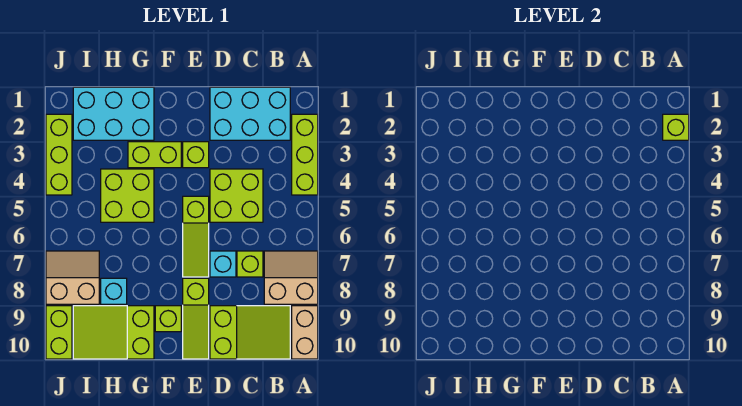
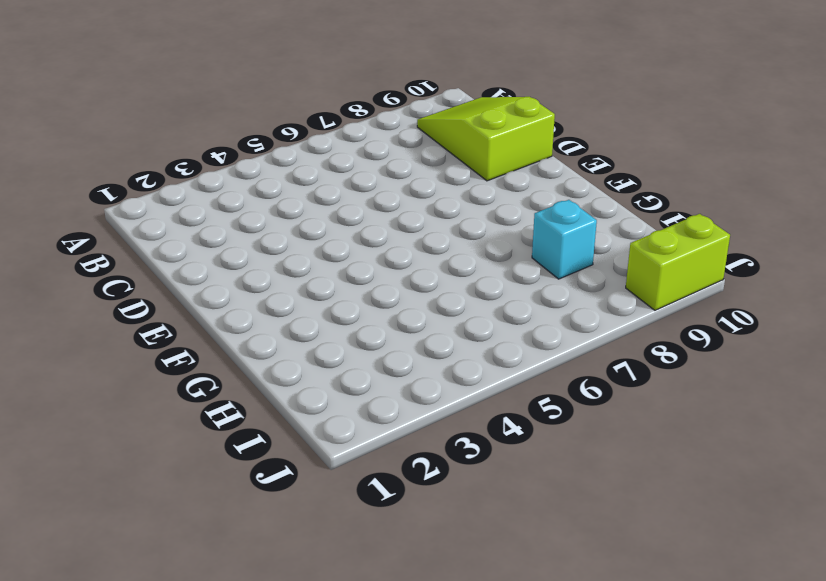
none -> lime brick A2:A4 level 1
none -> tan slope A7:B8 level 1 top 8
none -> tan brick A9:A10 level 1

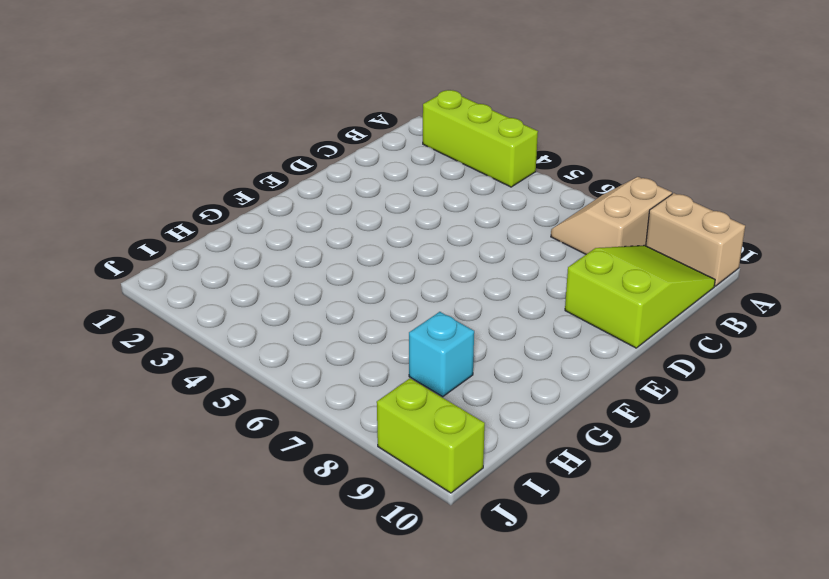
none -> cyan brick B1:D2 level 1
none -> lime brick C4:D5 level 1
none -> lime brick C7 level 1

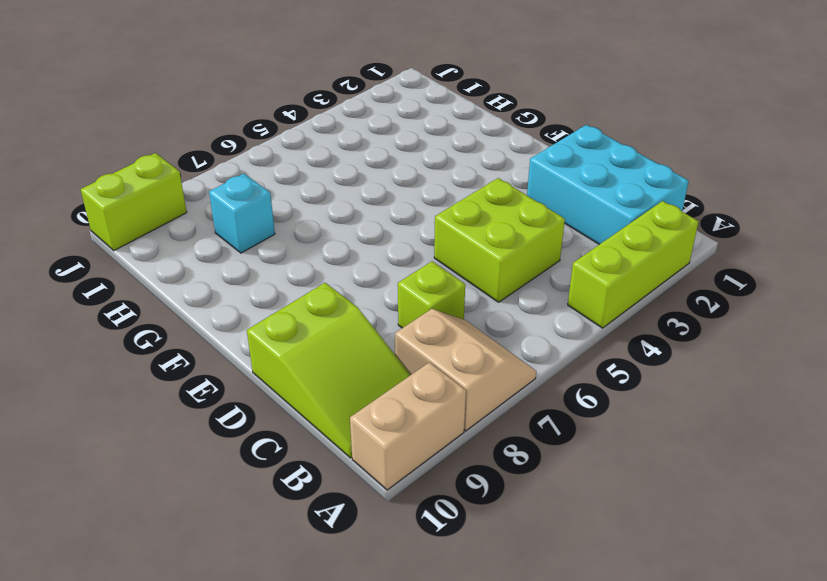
none -> cyan brick D7 level 1
none -> lime brick E3 level 1
none -> lime slope E5:E7 level 1 top 5

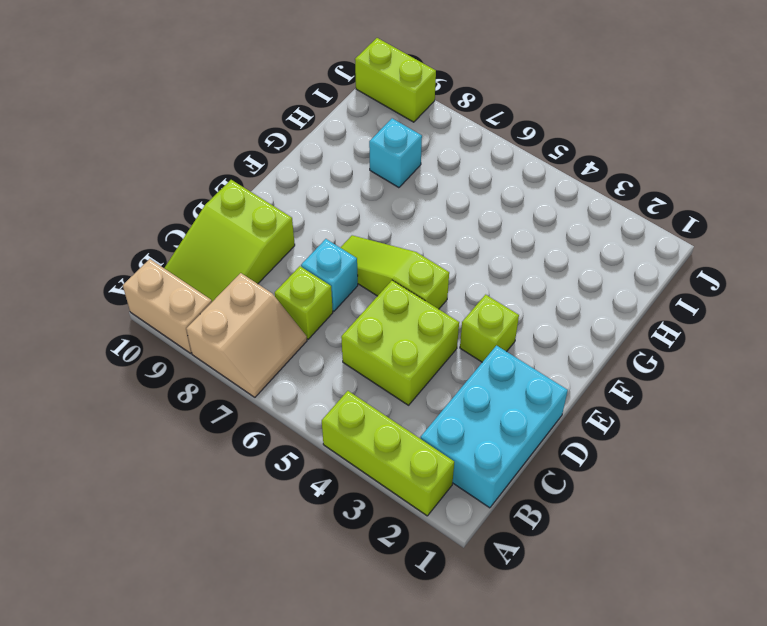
none -> lime slope E8:E10 level 1 top 8
none -> lime brick F3:G3 level 1
none -> lime brick F9 level 1

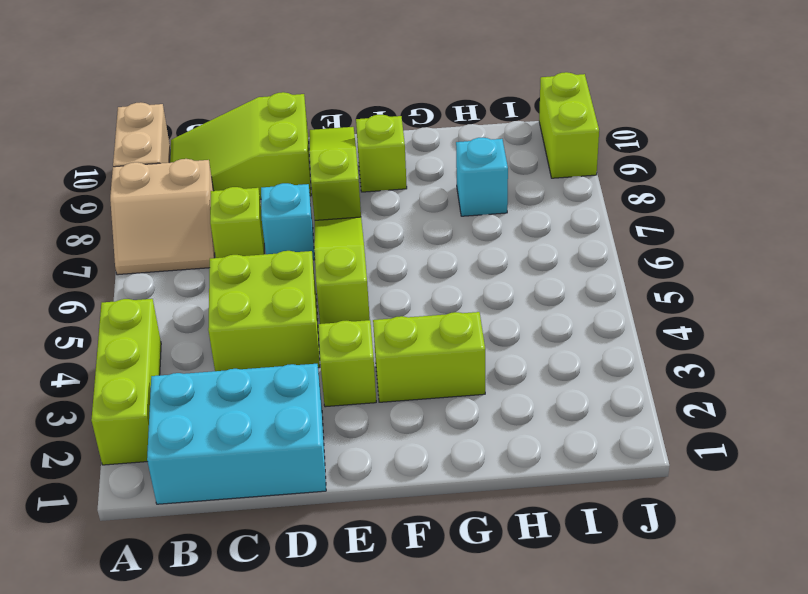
none -> cyan brick G1:I2 level 1
none -> lime brick G4:H5 level 1
none -> lime slope G9:I10 level 1 top G

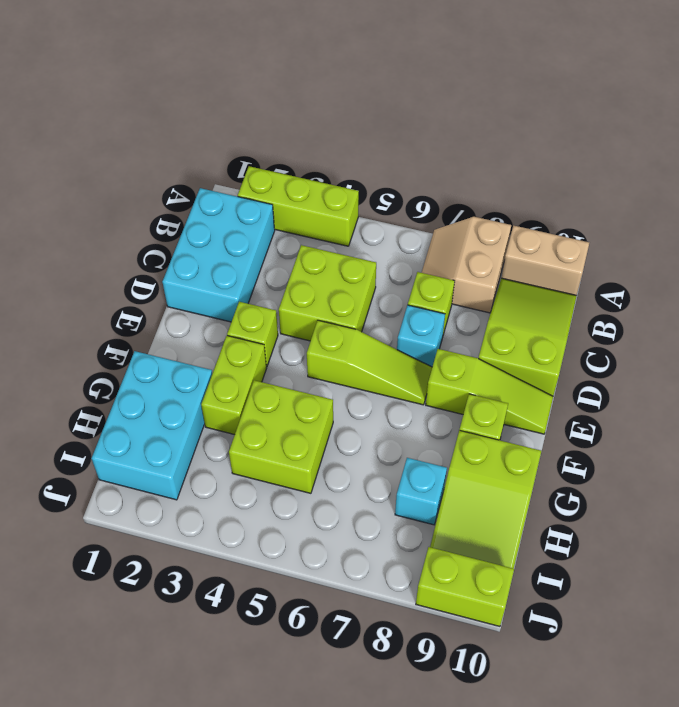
none -> tan slope I7:J8 level 1 top 8
none -> lime brick J2:J4 level 1
none -> lime brick A2 level 2

